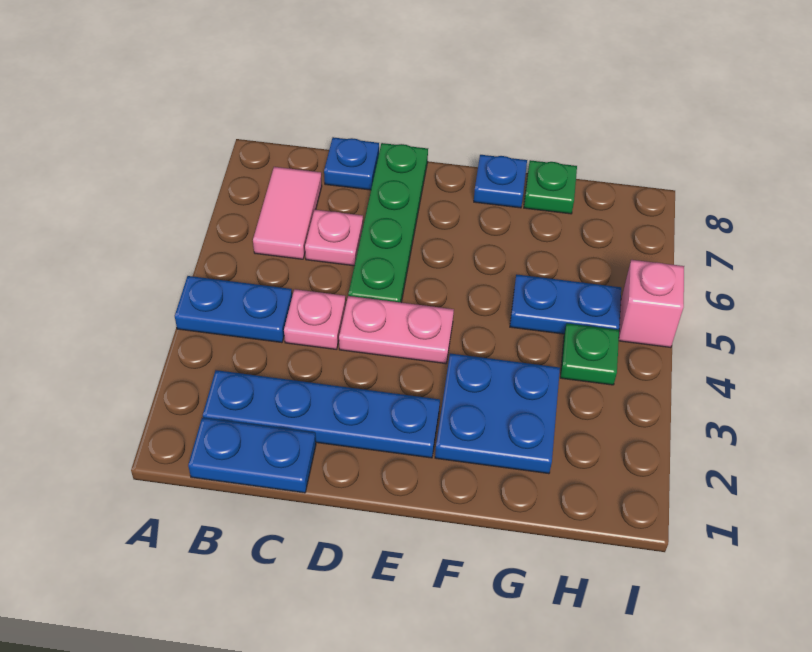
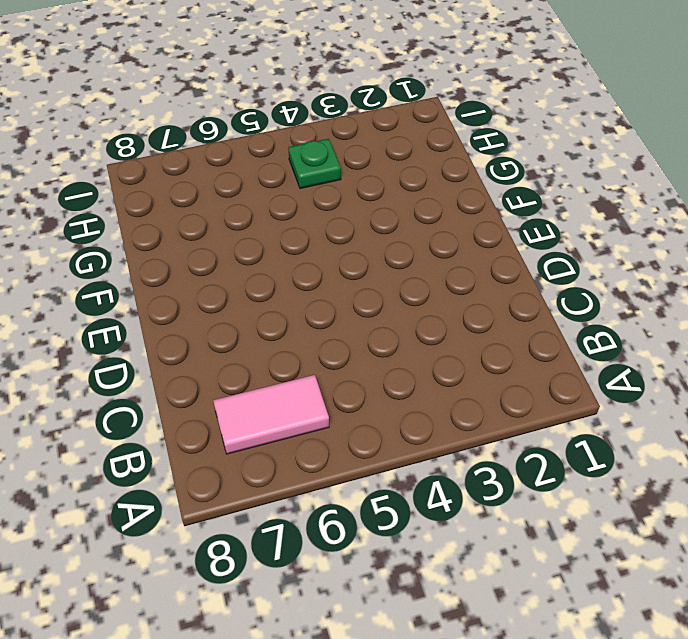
none -> blue plate A4:B4 level 1
none -> blue plate B1:C1 level 1
none -> blue plate B2:E2 level 1

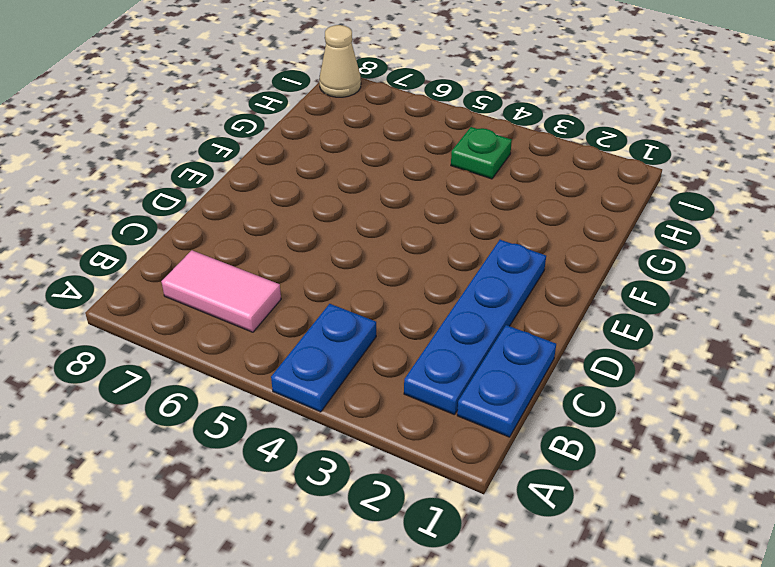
tan cone I8 level 1 -> none
none -> pink plate C4 level 1
none -> pink plate C6 level 1
none -> blue plate C8 level 1

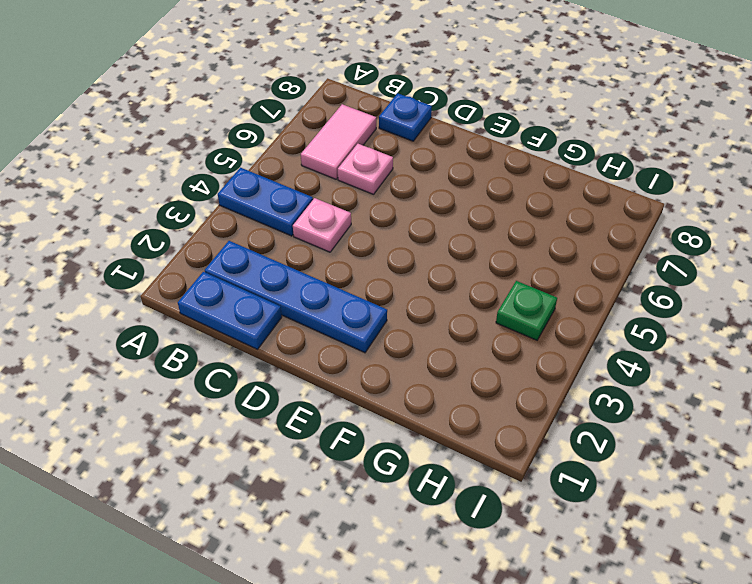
none -> pink plate D4:E4 level 1
none -> green plate D5:D8 level 1
none -> blue plate F2:G3 level 1

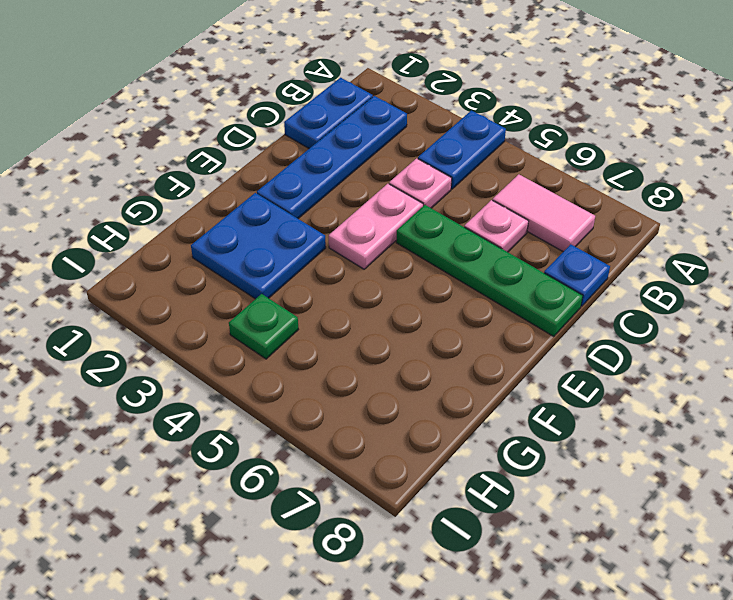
none -> blue plate F8 level 1
none -> blue plate G5:H5 level 1
none -> green plate G8 level 1

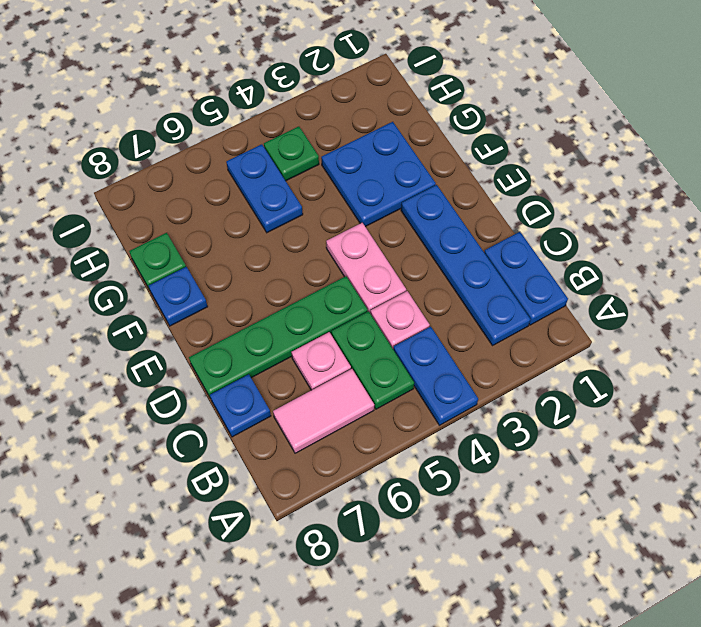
green plate B5:C5 level 1 -> none
none -> pink brick I5 level 1

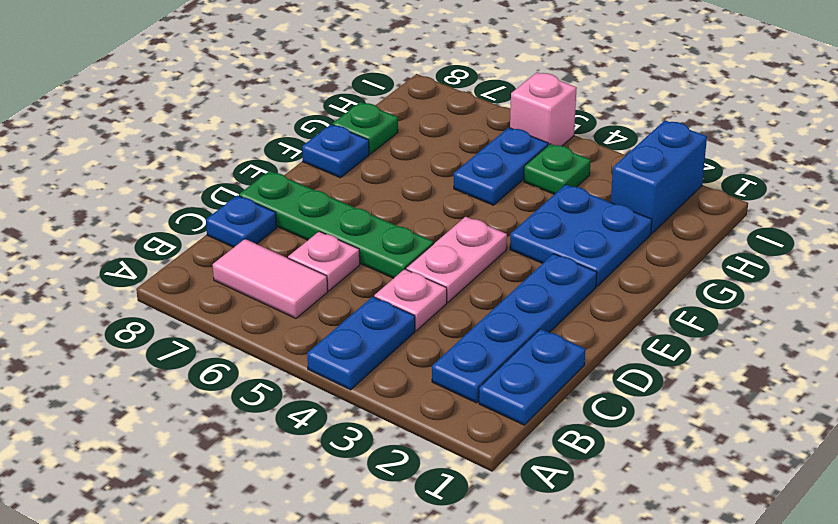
blue brick H2:I2 level 1 -> none

